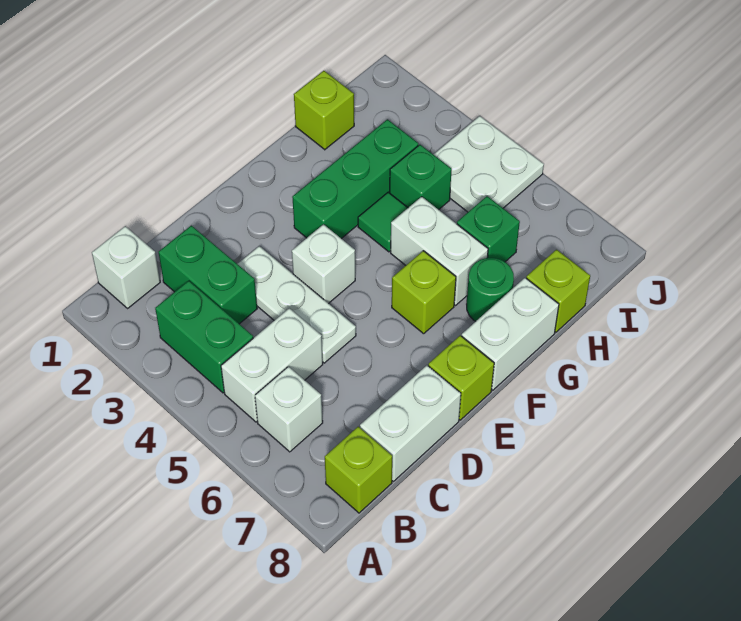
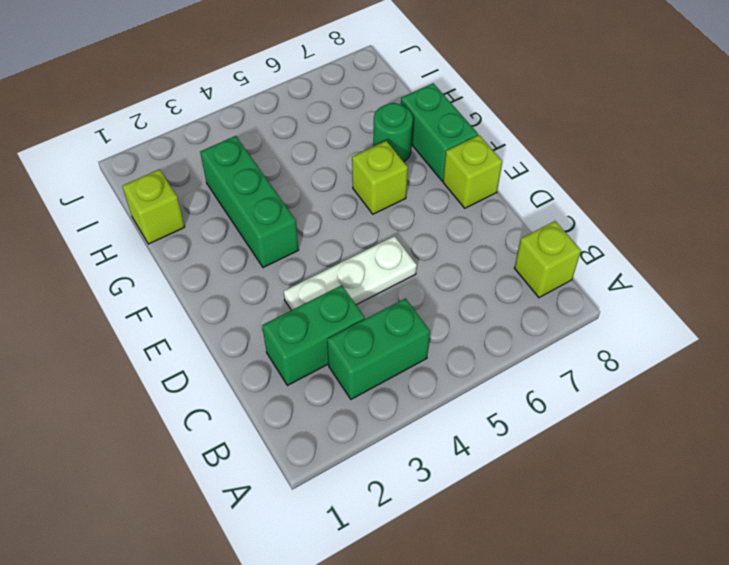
green brick F8:G8 level 1 -> white brick F8:G8 level 1
none -> white brick B1 level 1
none -> white brick B5:C5 level 1
none -> white brick B6 level 1

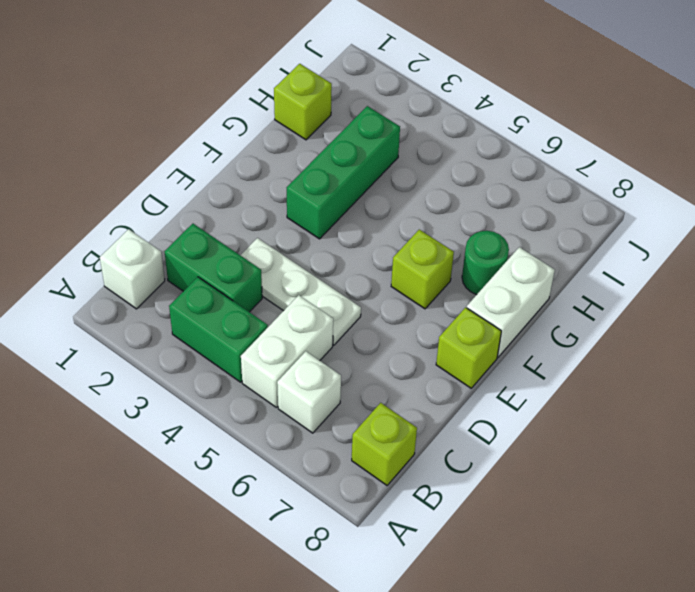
none -> white brick C8:D8 level 1
none -> white brick E4 level 1
none -> green tile G4 level 1

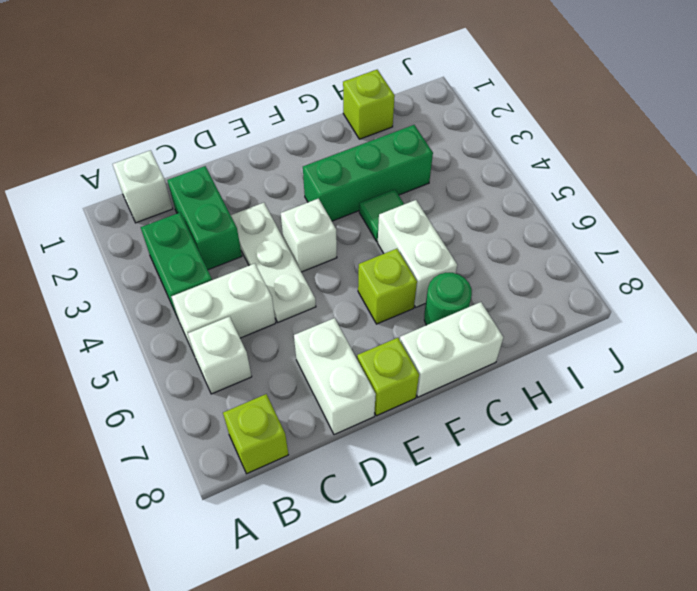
white brick D7:D8 level 1 -> white brick C8:D8 level 1
none -> green brick H4 level 1
none -> green brick H6 level 1
none -> lime brick H8 level 1

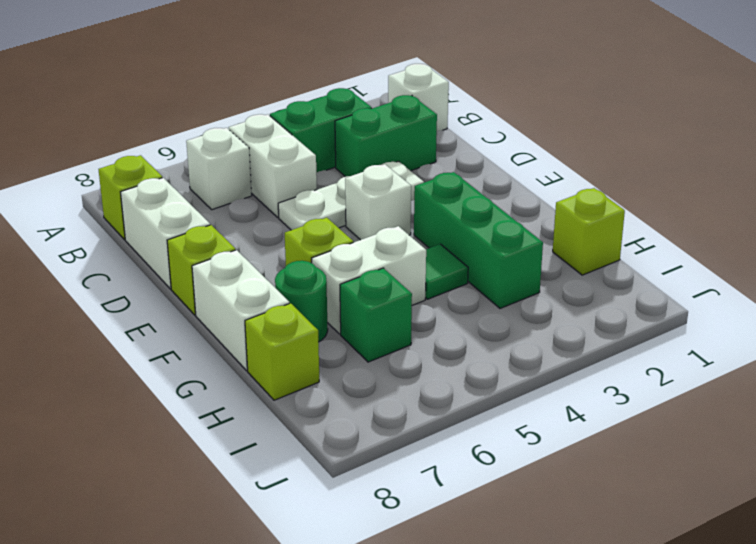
none -> green brick H4 level 1
none -> white plate I4:J5 level 1

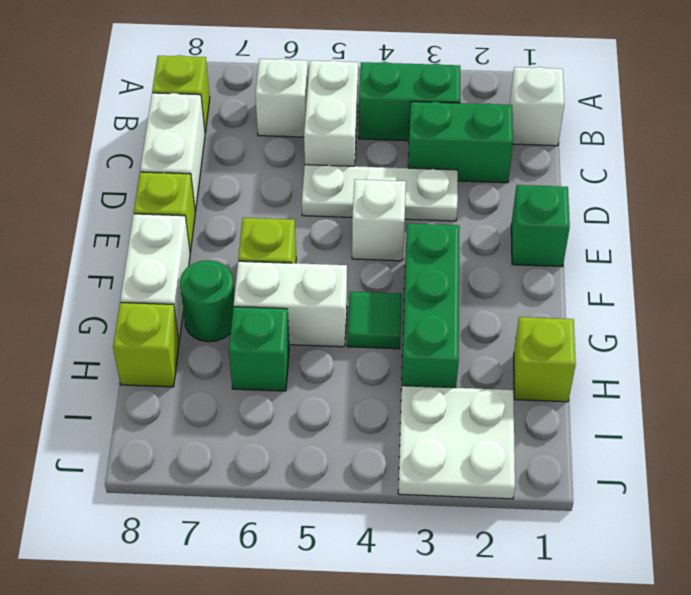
green brick E1 level 1 -> green brick H4 level 1
white plate I2:J3 level 1 -> white plate I4:J5 level 1

